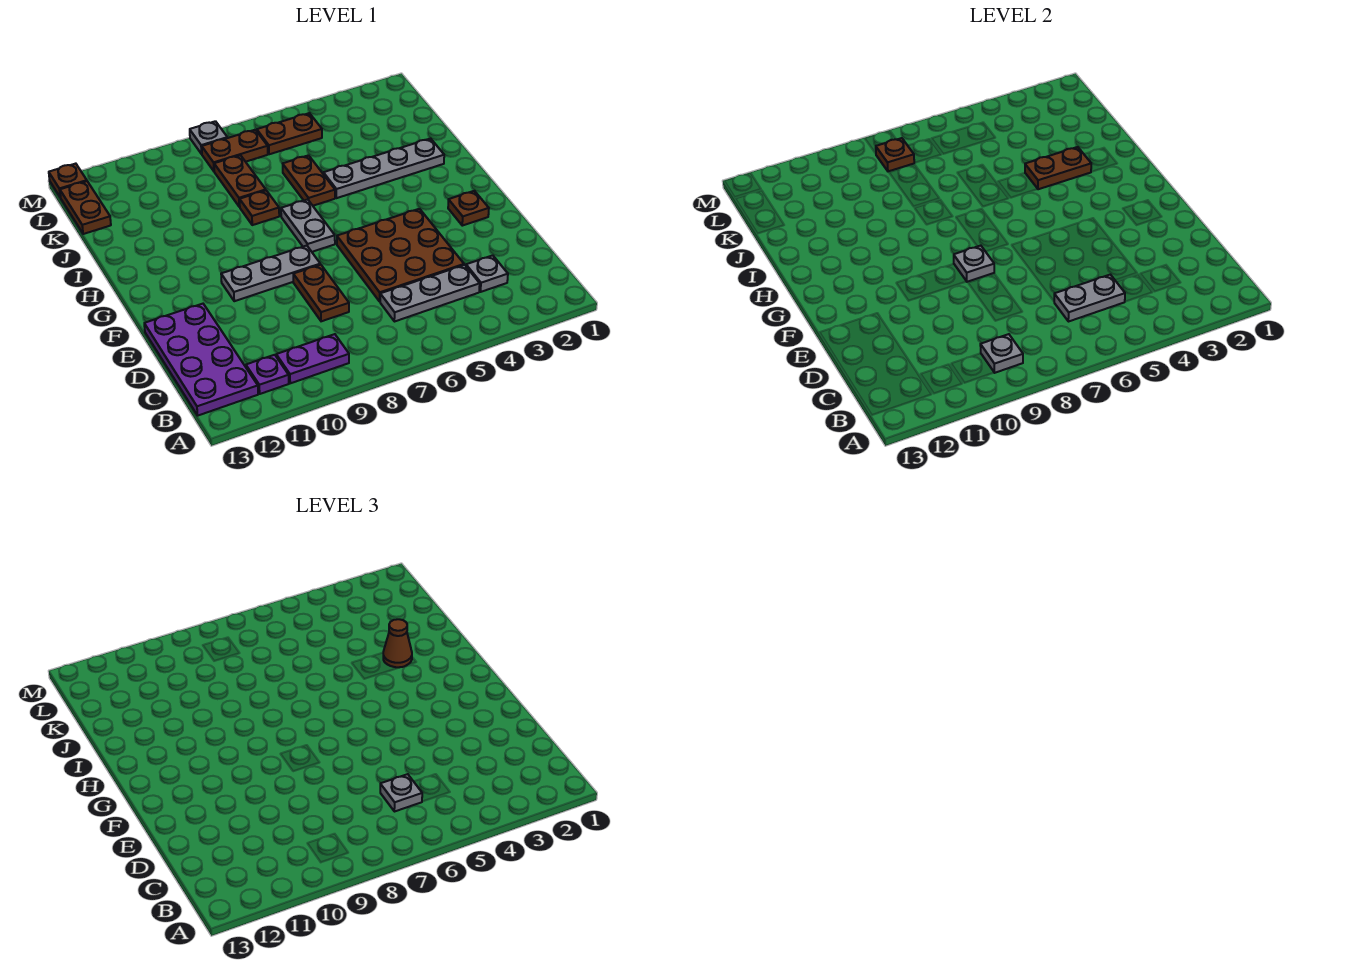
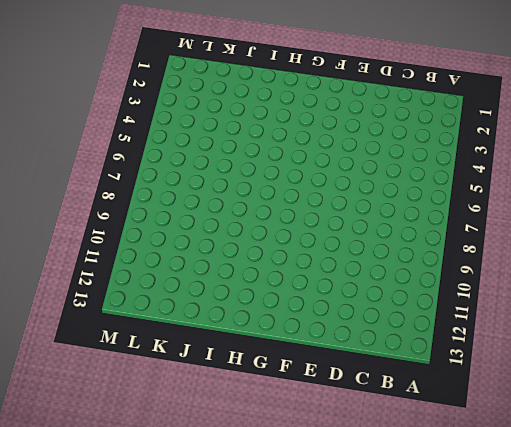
none -> purple plate B9:B10 level 1
none -> purple plate B11 level 1
none -> purple plate B12:E13 level 1

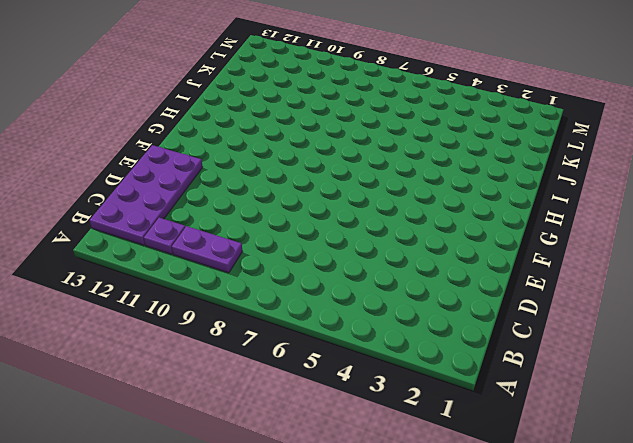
none -> grey plate C3 level 1
none -> grey plate C4:C6 level 1
none -> brown plate D4:F6 level 1

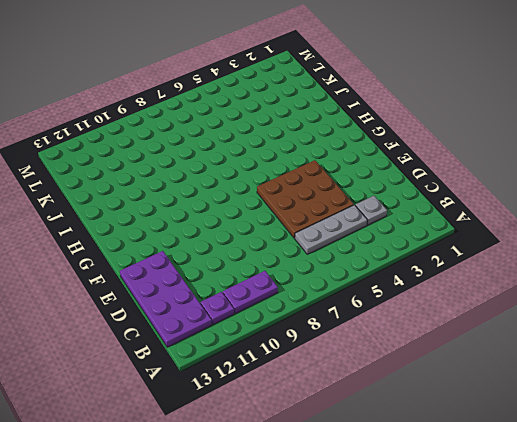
none -> brown plate D8:E8 level 1
none -> brown plate F2 level 1
none -> grey plate F8:F10 level 1

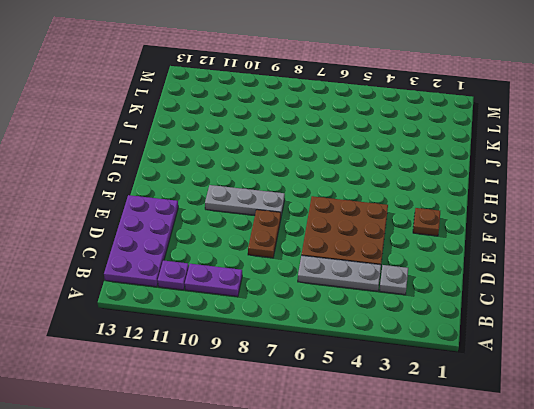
none -> grey plate G7:H7 level 1
none -> grey plate I2:I5 level 1
none -> brown plate I6:J6 level 1

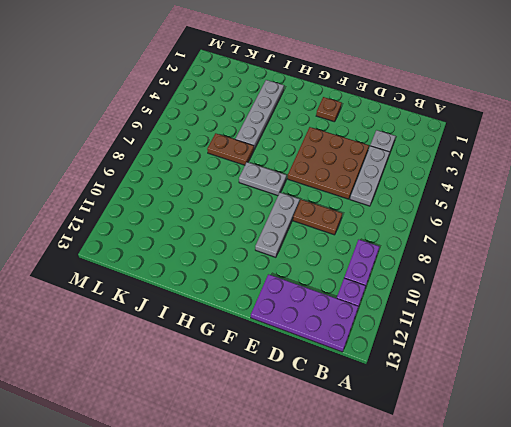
none -> brown plate I8 level 1
none -> brown plate J8:K8 level 1
none -> brown plate K13:L13 level 1

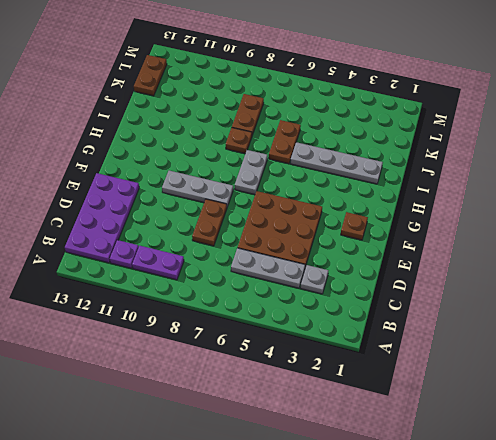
none -> brown plate L5:L6 level 1
none -> brown plate L7:L8 level 1
none -> grey plate M8 level 1

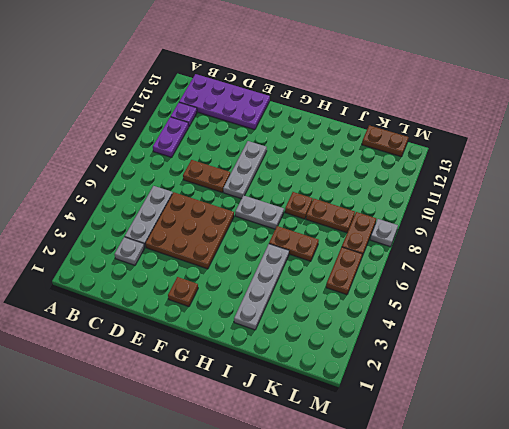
none -> brown plate M13 level 1
none -> grey plate B9 level 2
none -> grey plate C5:C6 level 2

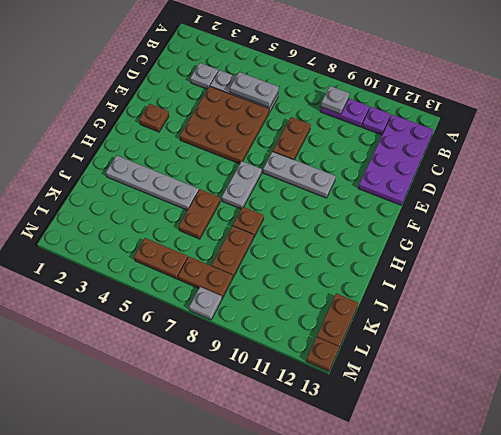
none -> grey plate F8 level 2
none -> brown plate I3:I4 level 2
none -> brown plate L8 level 2

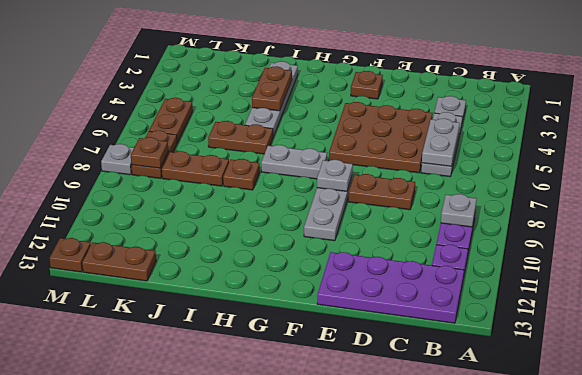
none -> grey plate C6 level 3
none -> brown cone I3 level 3

